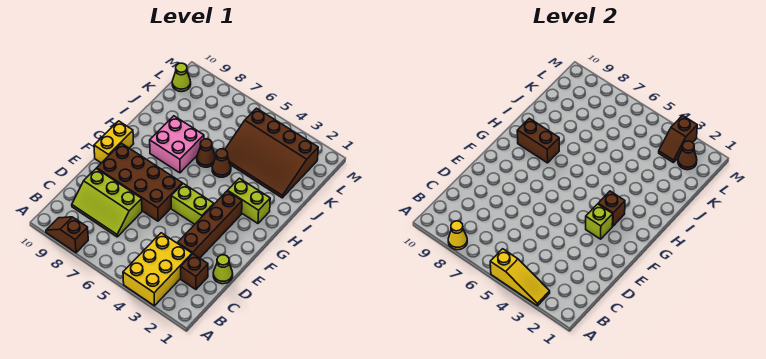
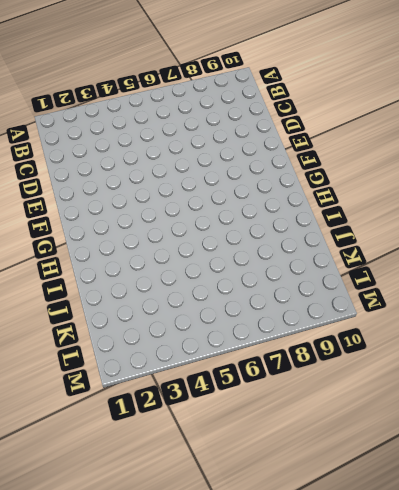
none -> yellow brick A3:C4 level 1
none -> brown slope A8:A9 level 1 top 8
none -> brown brick C2 level 1

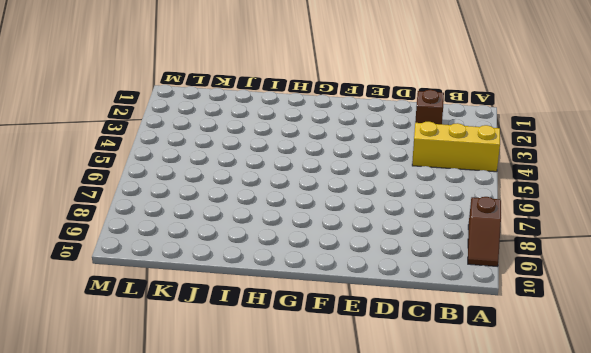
yellow brick A4:C4 level 1 -> yellow brick A3:C4 level 1
none -> lime slope C7:D9 level 1 top D
none -> lime cone D1 level 1
none -> brown brick D3:G3 level 1

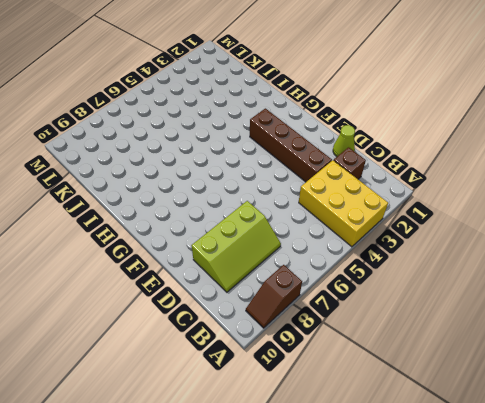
none -> brown brick E6:F9 level 1
none -> lime brick F4:F5 level 1
none -> yellow brick F10:G10 level 1

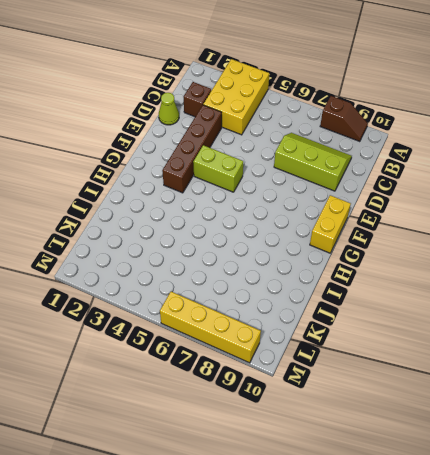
yellow brick M6:M9 level 1 -> none
none -> brown brick E6:F9 level 1
none -> lime brick H2:H3 level 1
none -> pink brick H7:I8 level 1

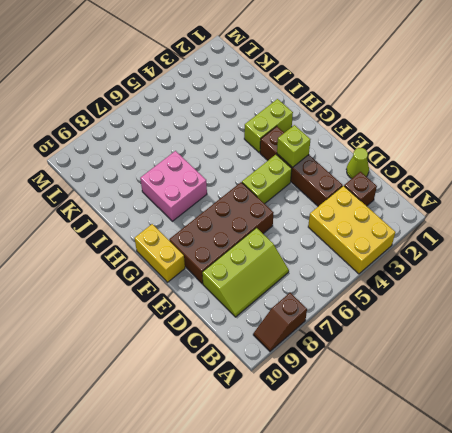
none -> brown cone I5 level 1
none -> brown cone I6 level 1
none -> brown slope J2:L5 level 1 top L

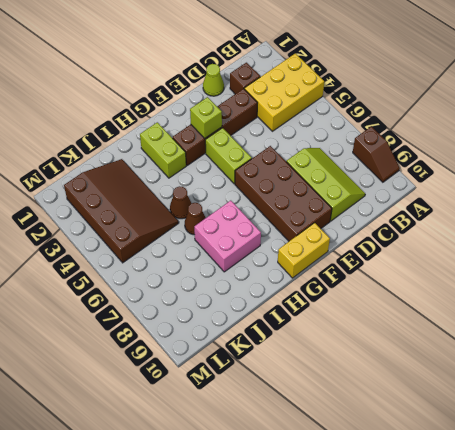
none -> lime cone L10 level 1
none -> yellow slope A3:A5 level 2 top 5
none -> yellow cone A8 level 2

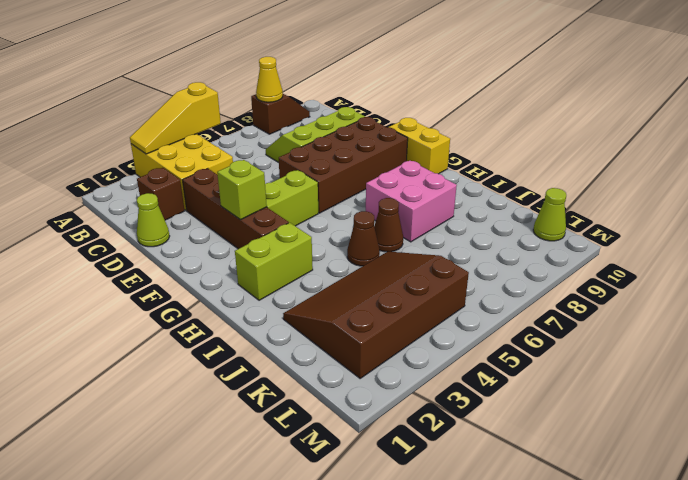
none -> brown brick G3 level 2
none -> brown brick H8:H9 level 2
none -> brown cone L2 level 2

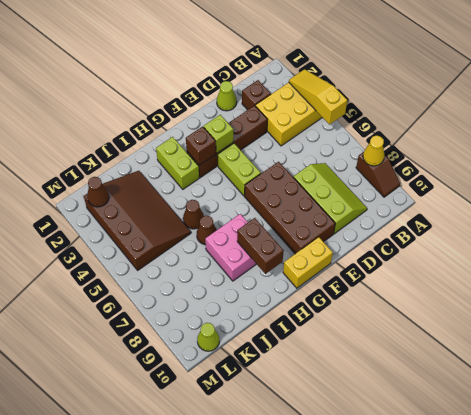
none -> brown slope L3:M3 level 2 top M

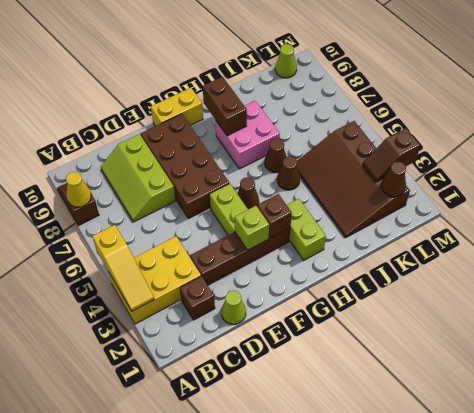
brown cone G5 level 1 -> none

